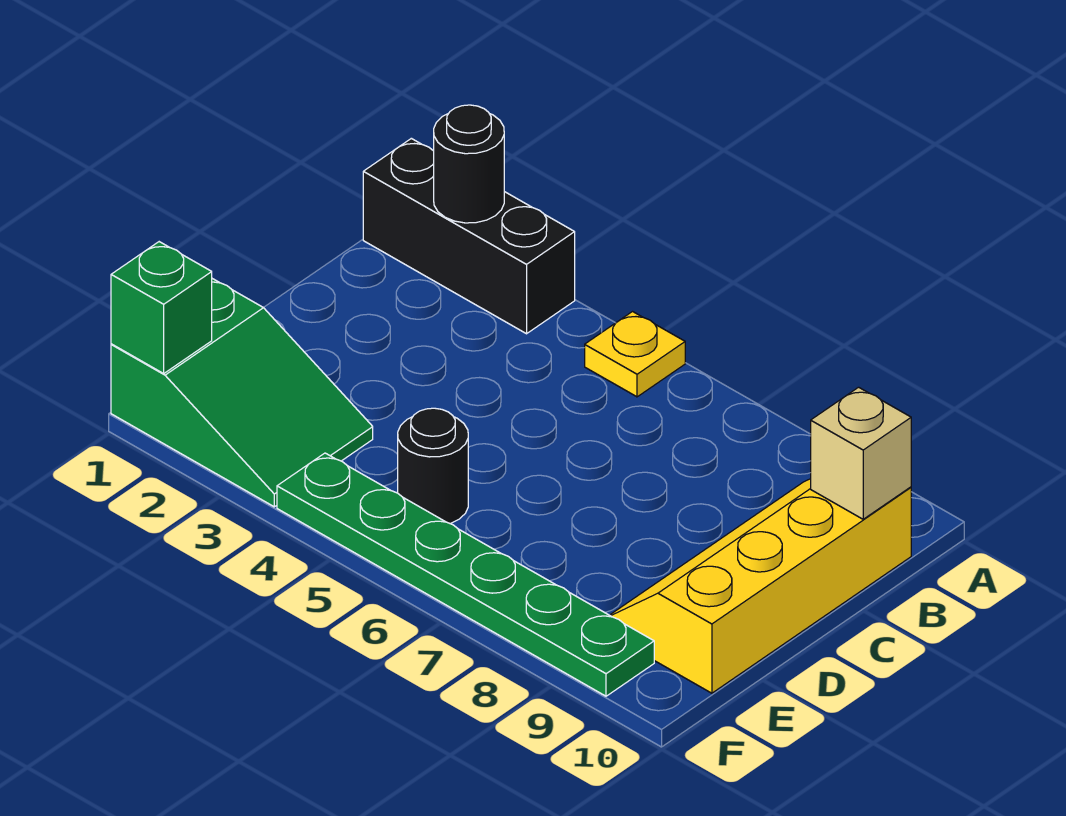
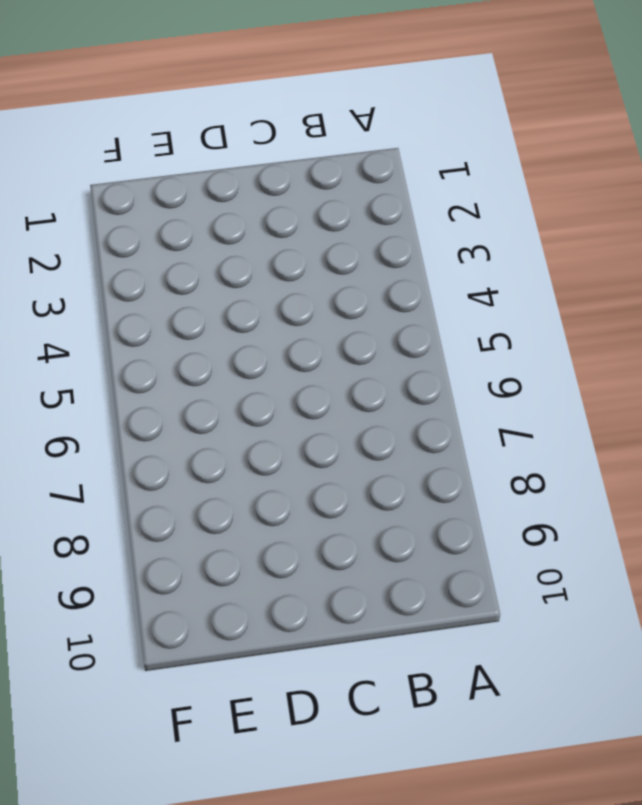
none -> black brick A1:A3 level 1
none -> yellow plate A5 level 1

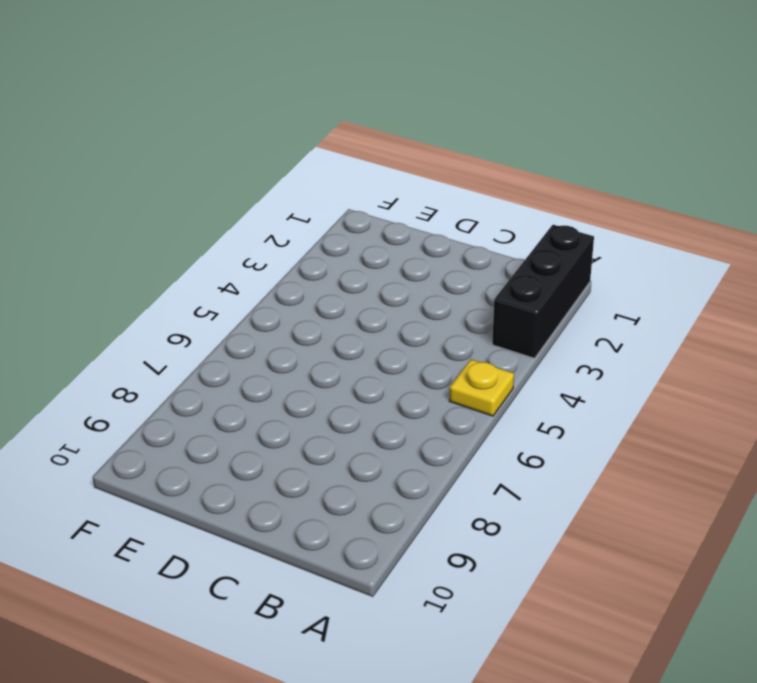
none -> yellow slope B9:E10 level 1 top 10
none -> green slope E1:F3 level 1 top 1

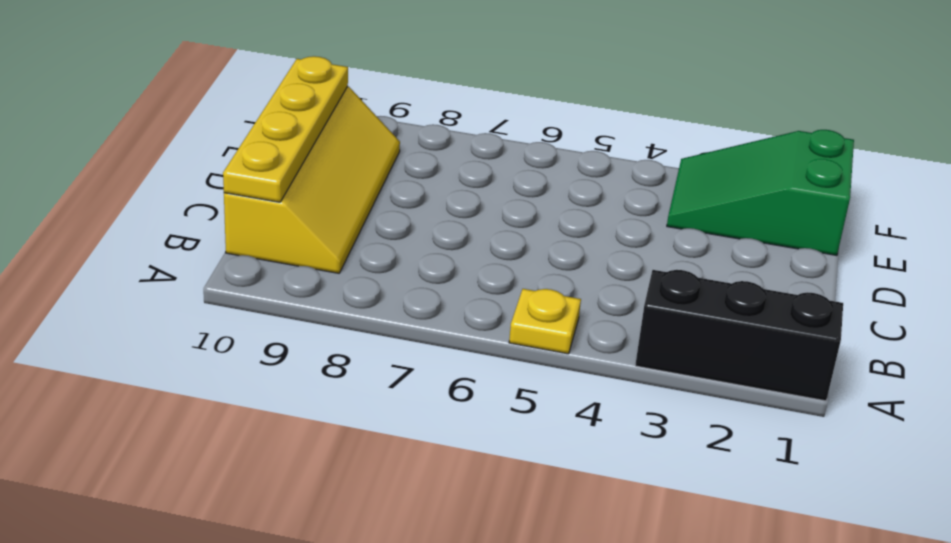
yellow plate B10:E10 level 2 -> tan brick B10 level 2
none -> black round brick E5 level 1
none -> green plate F4:F9 level 1

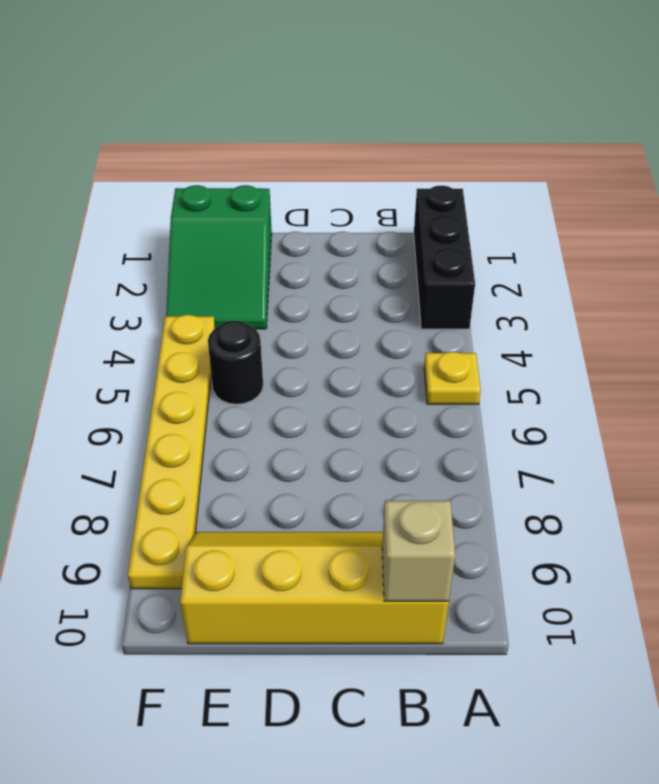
yellow plate F4:F9 level 1 -> green plate F4:F9 level 1
none -> black round brick A2 level 2
none -> green brick F1 level 2

